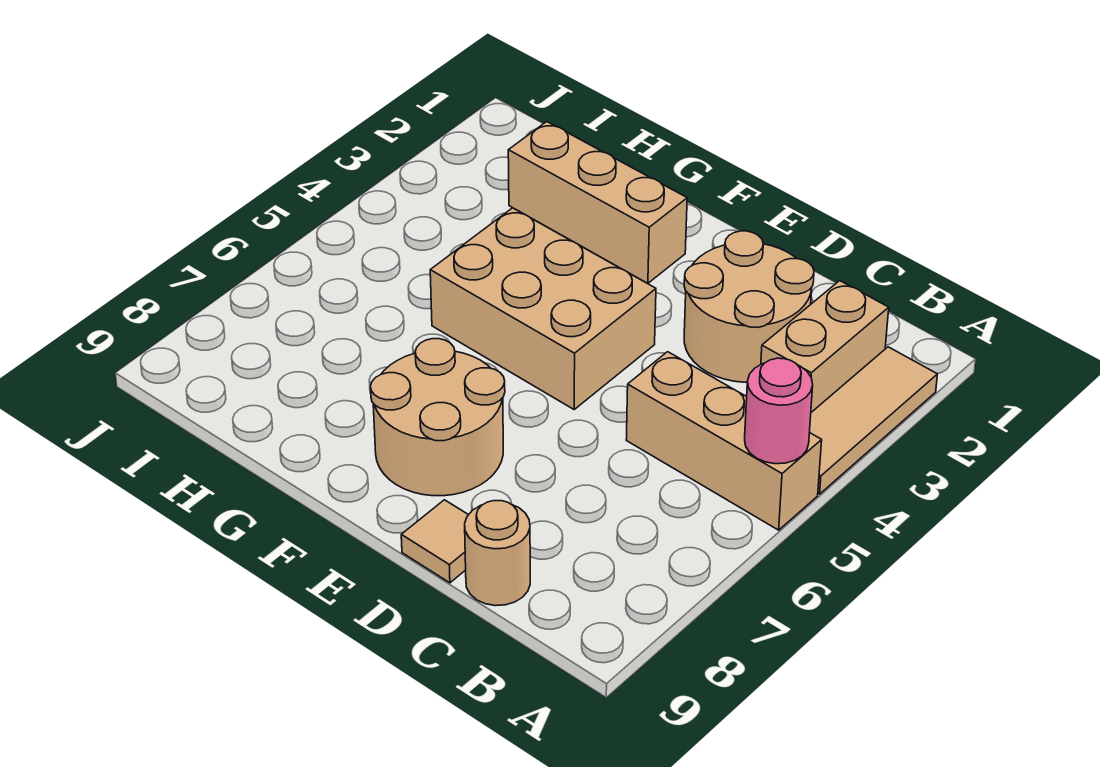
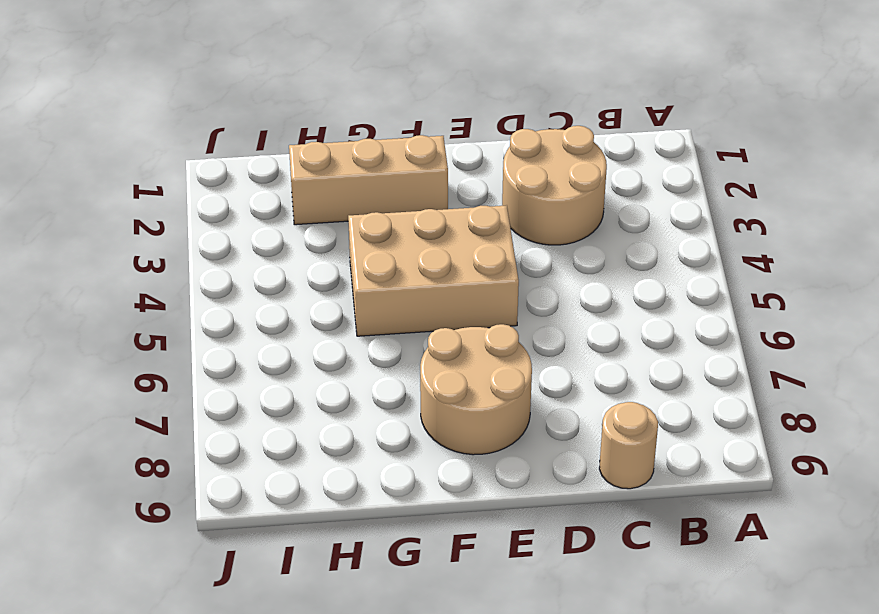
none -> tan tile A2:A4 level 1
none -> tan brick A5:C5 level 1

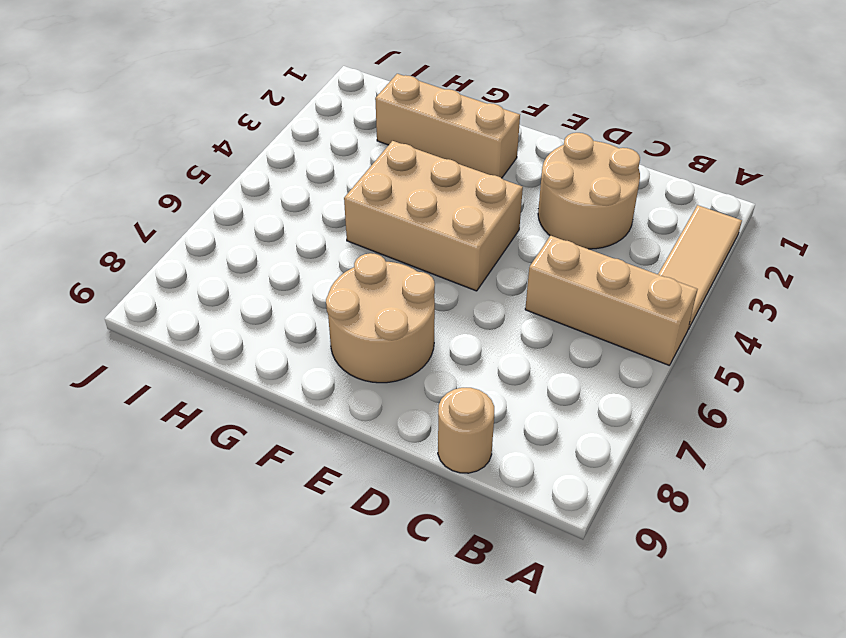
none -> tan brick B2:B3 level 1
none -> tan tile D9 level 1

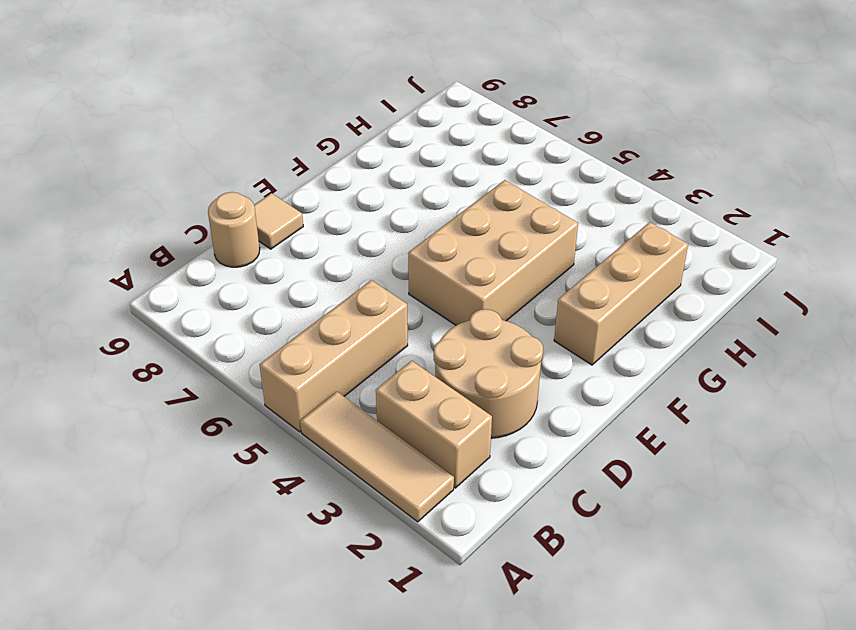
none -> tan round brick E7:F8 level 1
none -> pink round brick A5 level 2

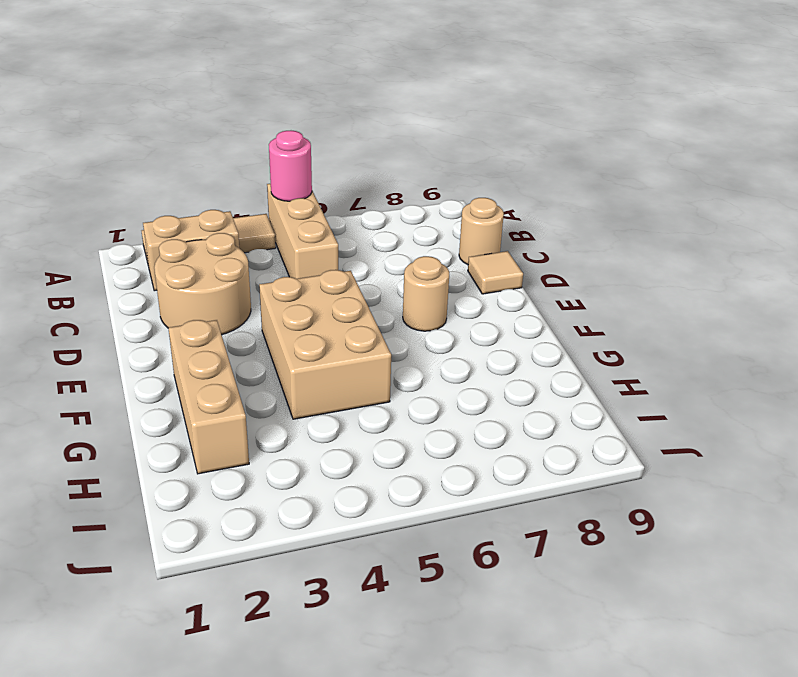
tan round brick E7 level 1 -> tan round brick E7:F8 level 1

